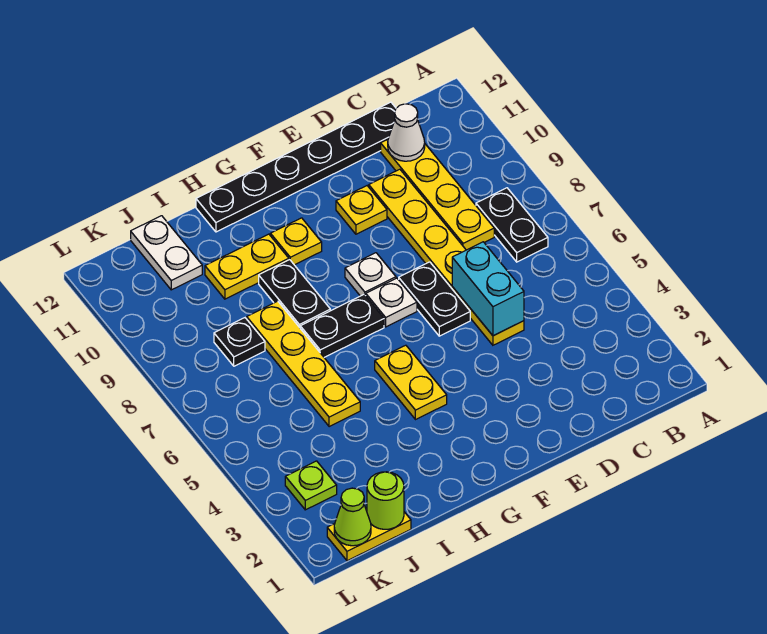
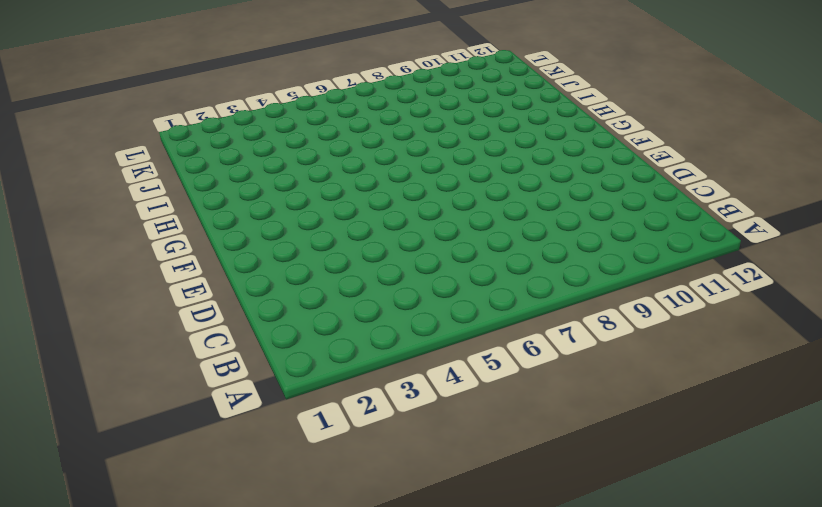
none -> black plate B7:B8 level 1
none -> yellow plate C8:C11 level 1
none -> black plate C12:H12 level 1

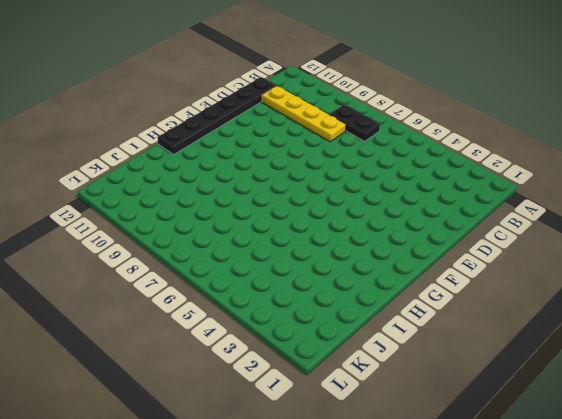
none -> yellow plate D5:D10 level 1
none -> black plate E6:E7 level 1
none -> yellow plate E10 level 1

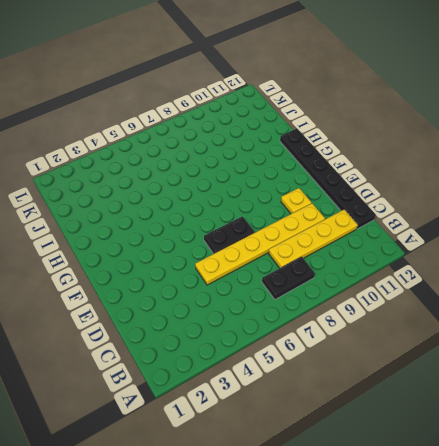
none -> white plate F7 level 1
none -> white plate F8 level 1
none -> yellow plate G4:G5 level 1

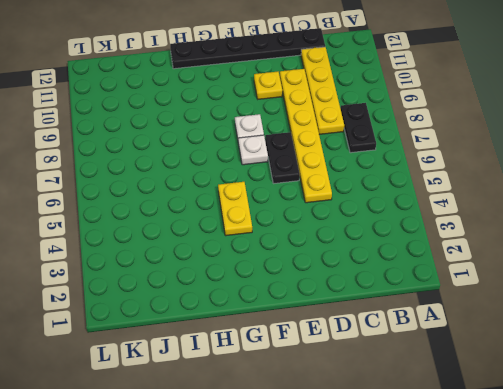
none -> black plate G7:H7 level 1
none -> yellow plate G10 level 1
none -> black plate H8:H9 level 1

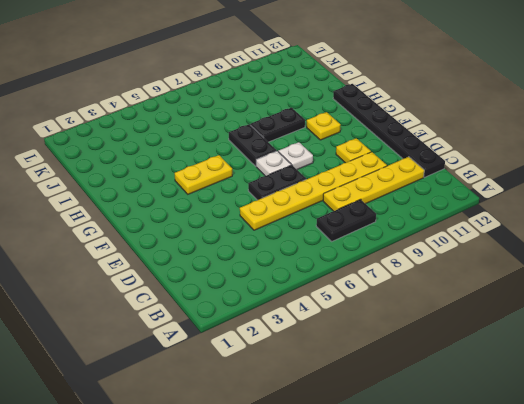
none -> yellow plate H10:I10 level 1
none -> yellow plate I5:I8 level 1
none -> yellow plate J1:K1 level 1

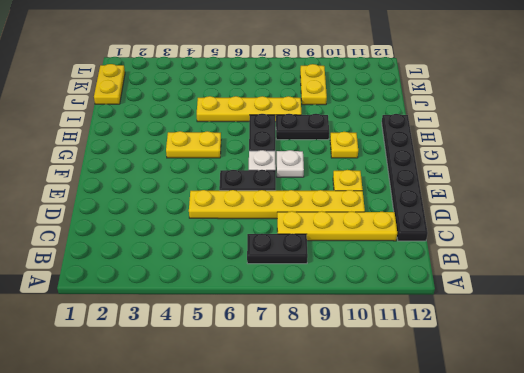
yellow plate J9:K9 level 1 -> yellow plate H10:I10 level 1
none -> black plate J8 level 1
none -> white plate J11:J12 level 1
none -> lime plate K3 level 1

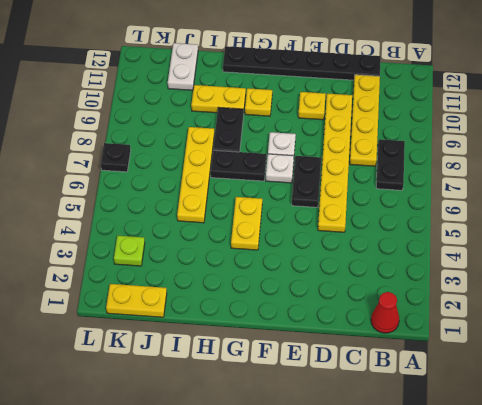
red cone B1 level 1 -> none
black plate L7 level 1 -> black plate J8 level 1
none -> white cone C11 level 2
none -> cyan brick D5:D6 level 2
none -> lime round brick J1 level 2

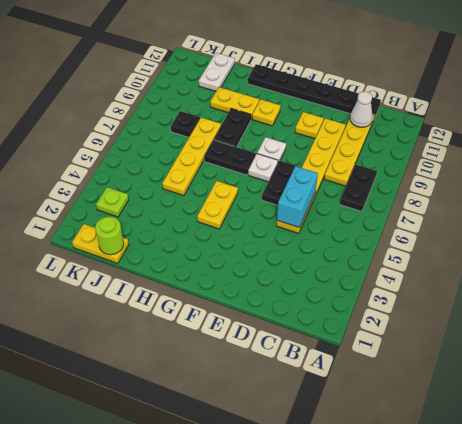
none -> lime cone K1 level 2

